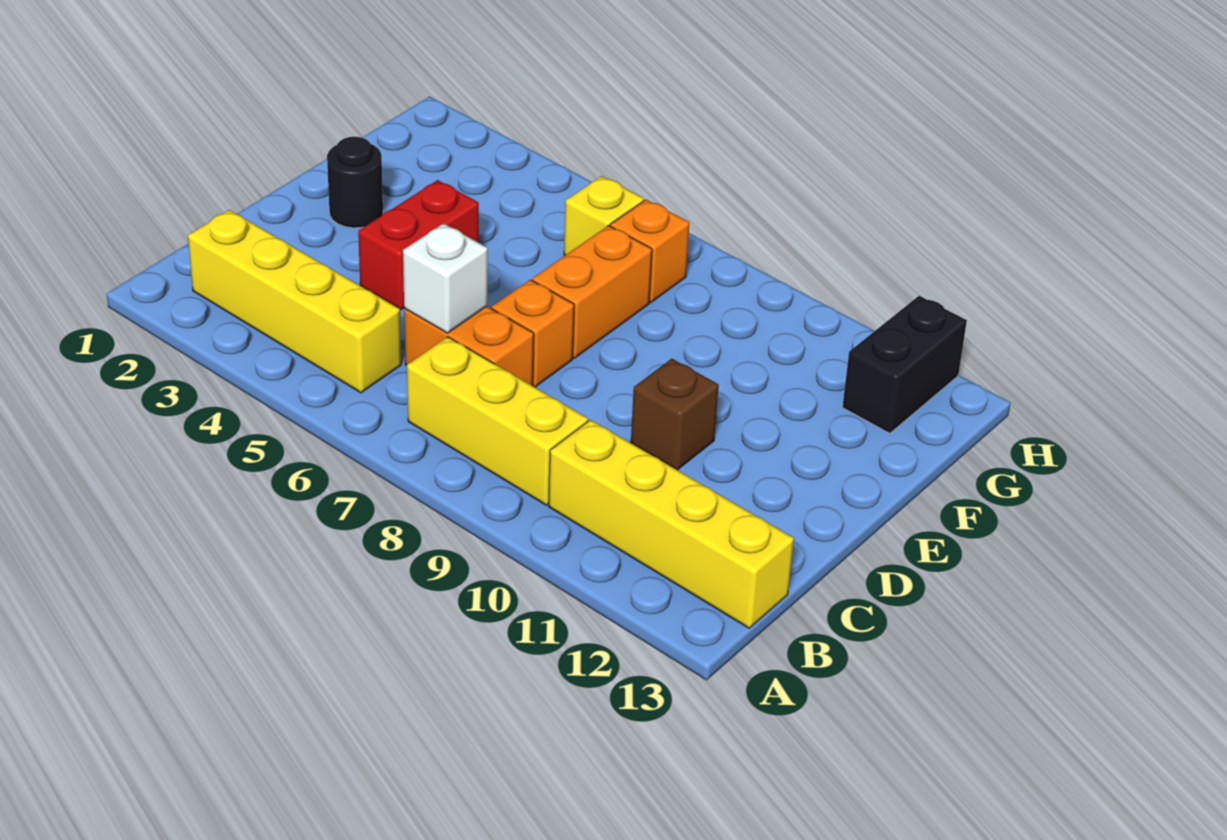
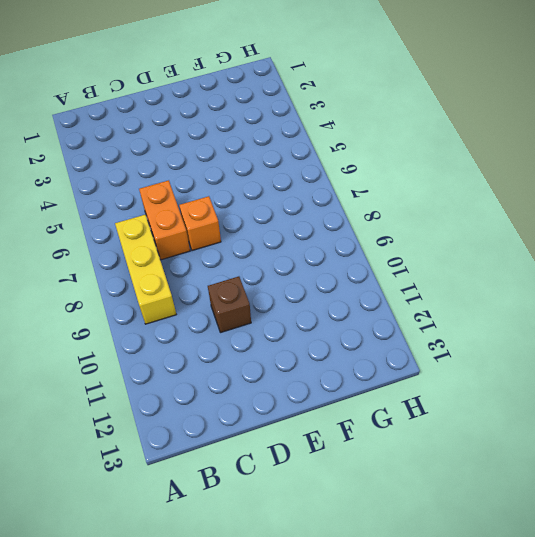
none -> yellow brick B2:B5 level 1
none -> yellow brick B10:B13 level 1
none -> red brick D4:E4 level 1

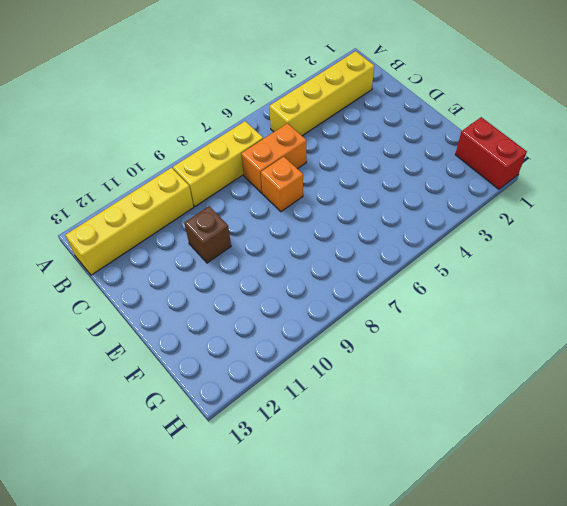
red brick G1:H1 level 1 -> red brick D4:E4 level 1
none -> black round brick E2 level 1
none -> orange brick E7:F7 level 1
none -> yellow brick G6 level 1

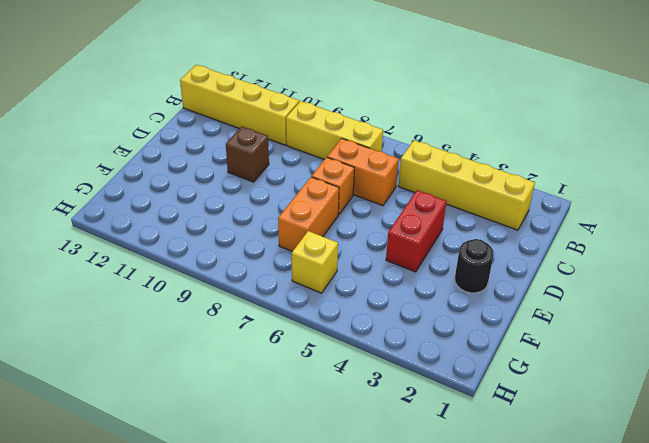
none -> orange brick G7 level 1
none -> black brick G12:H12 level 1
none -> white brick C6 level 2

